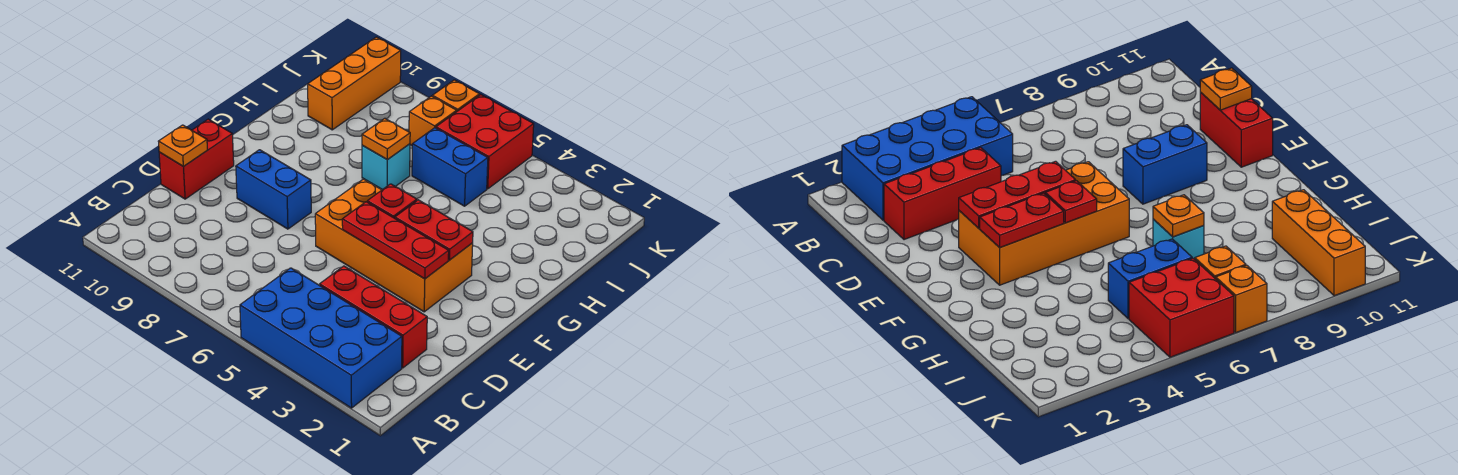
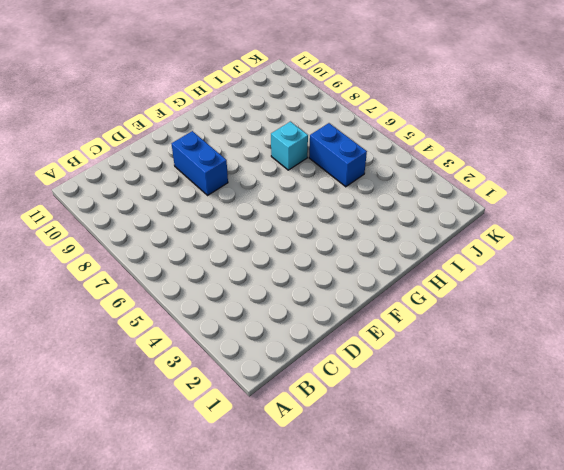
none -> blue brick A2:B5 level 1
none -> red brick C2:C4 level 1
none -> red brick D11:E11 level 1

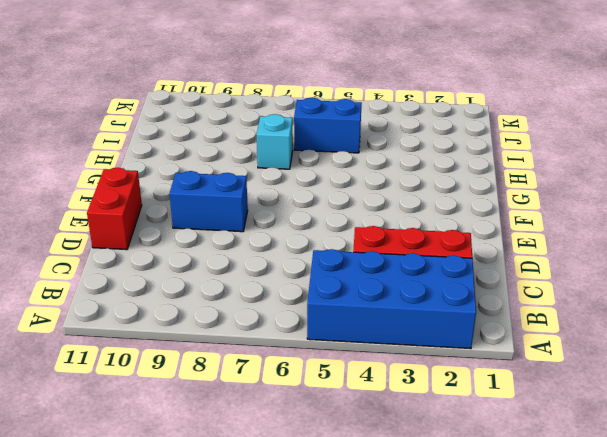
none -> orange brick E3:F6 level 1
none -> orange brick I10:K10 level 1
none -> red brick J5:K6 level 1

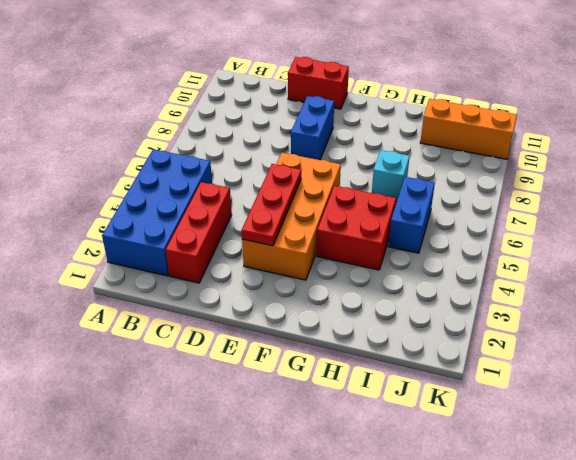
red brick G4:H5 level 1 -> red brick J5:K6 level 1
none -> orange brick J7 level 1
none -> orange brick K7 level 1
none -> orange plate D11 level 2

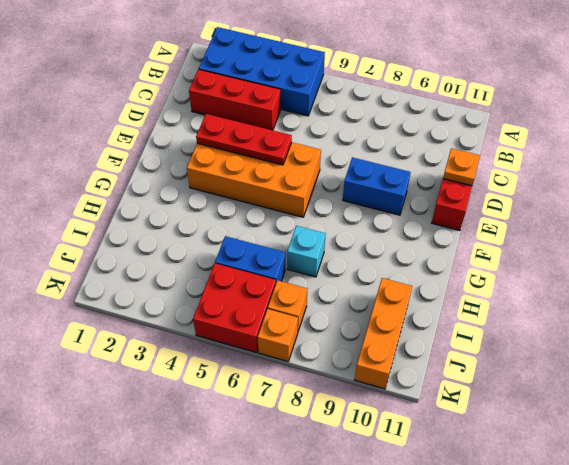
none -> red plate F3:F4 level 2
none -> red plate F5 level 2
none -> orange plate H7 level 2

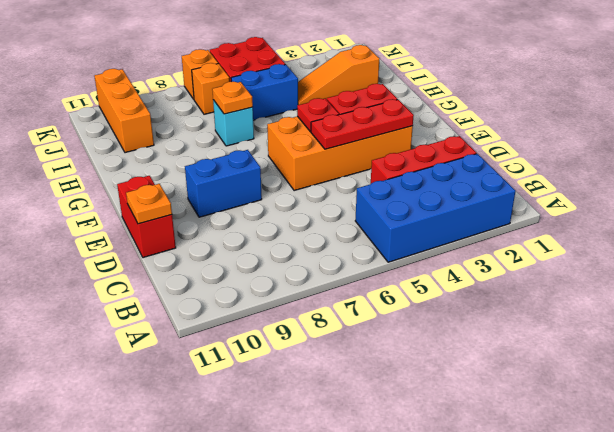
orange slope I2:I4 level 1 top 2 -> none

